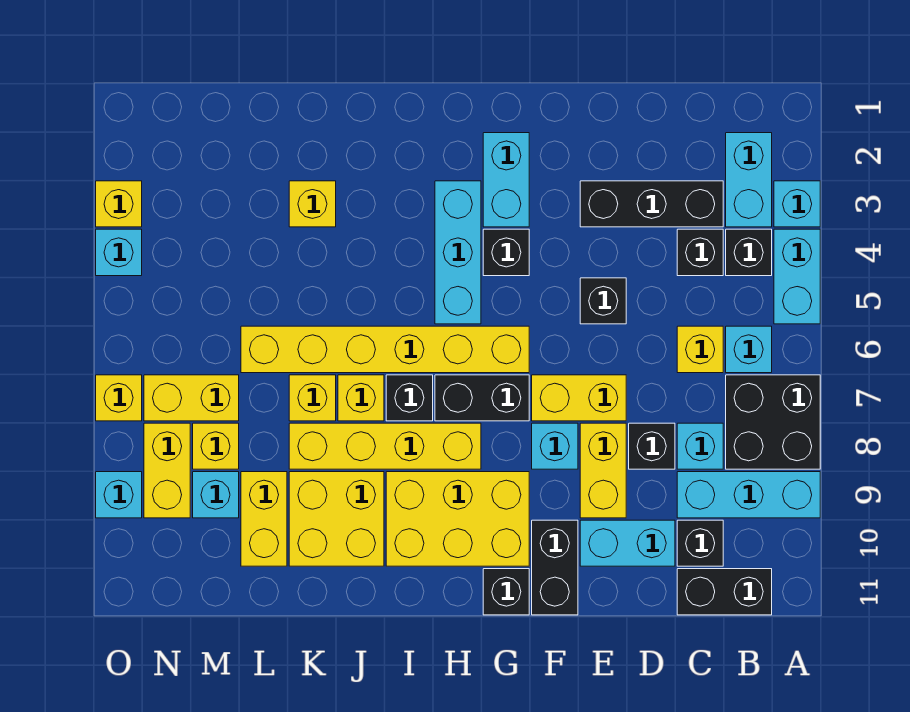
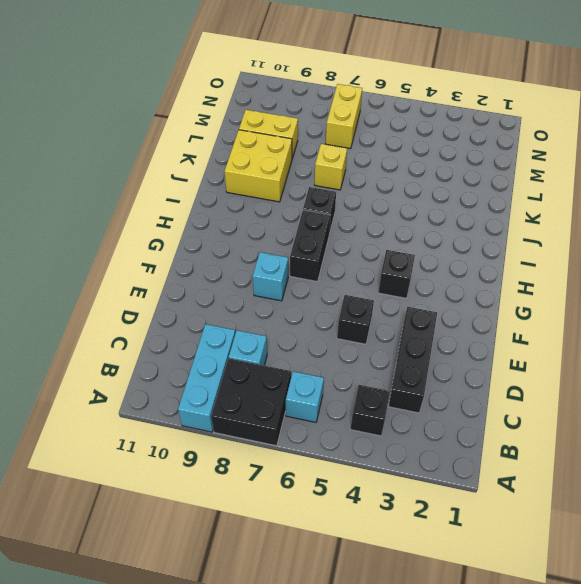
none -> cyan brick A3 level 1
none -> cyan brick A4:A5 level 1
none -> cyan brick B2:B3 level 1
none -> black brick B11:C11 level 1

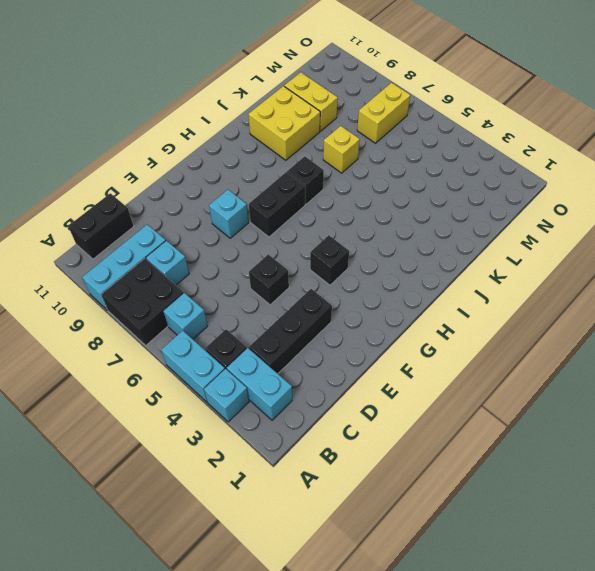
none -> black brick C4 level 1
none -> yellow brick C6 level 1
none -> black brick C10 level 1
none -> black brick D8 level 1

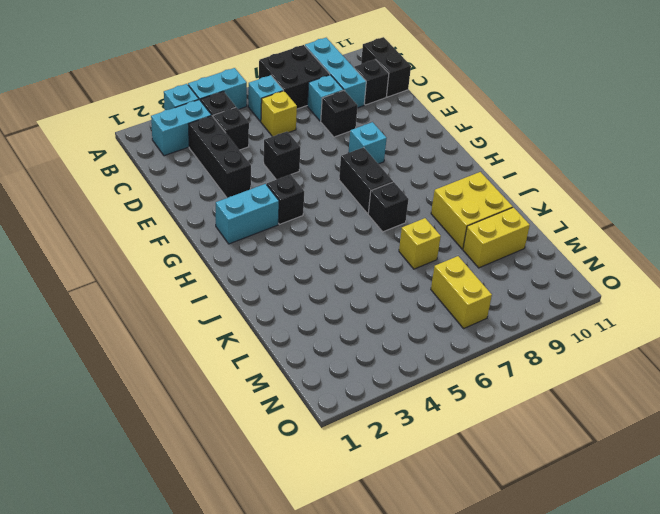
none -> cyan brick D10:E10 level 1
none -> yellow brick E7:F7 level 1
none -> yellow brick E8:E9 level 1
none -> black brick F10:F11 level 1

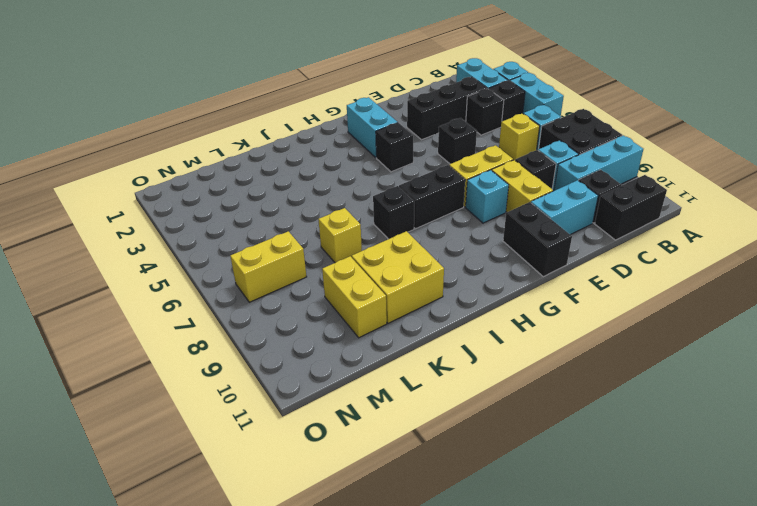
none -> yellow brick G6:L6 level 1
none -> yellow brick G9:I10 level 1
none -> black brick G11 level 1
none -> cyan brick H3:H5 level 1

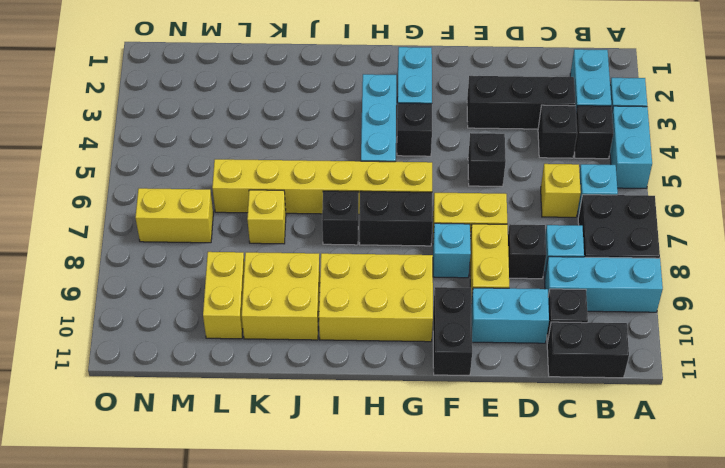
none -> black brick G11 level 1
none -> yellow brick H8:K8 level 1
none -> yellow brick J7 level 1
none -> yellow brick K3 level 1

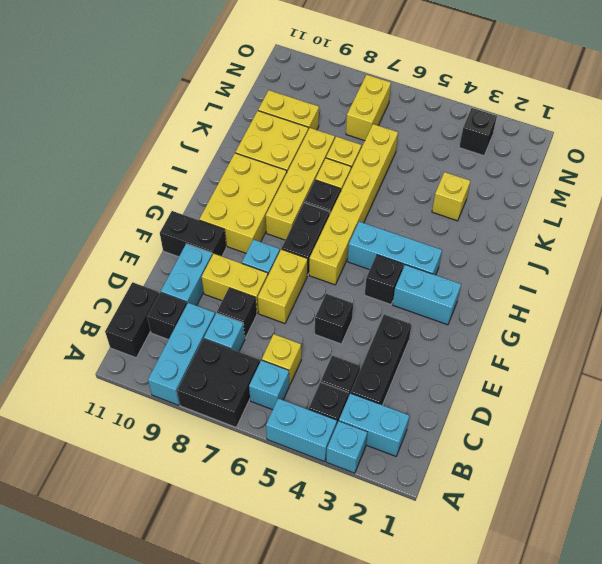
black brick N3 level 1 -> black brick G11 level 1
none -> yellow brick M8 level 1
none -> cyan brick M9 level 1
none -> yellow brick N8:N9 level 1
none -> yellow brick O3 level 1

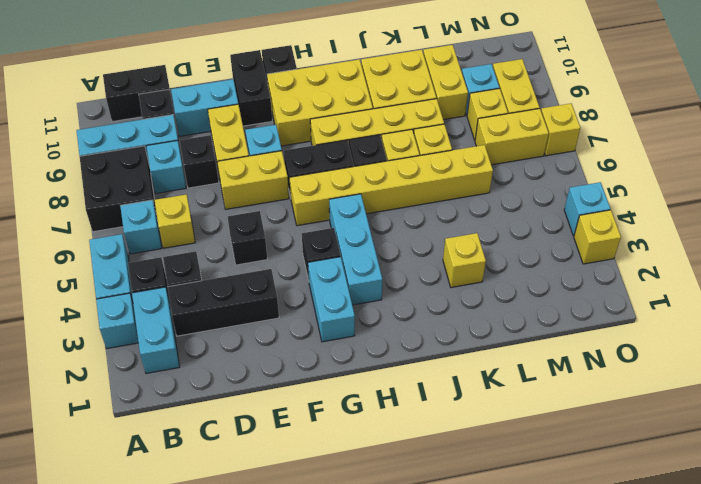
none -> cyan brick O9 level 1

